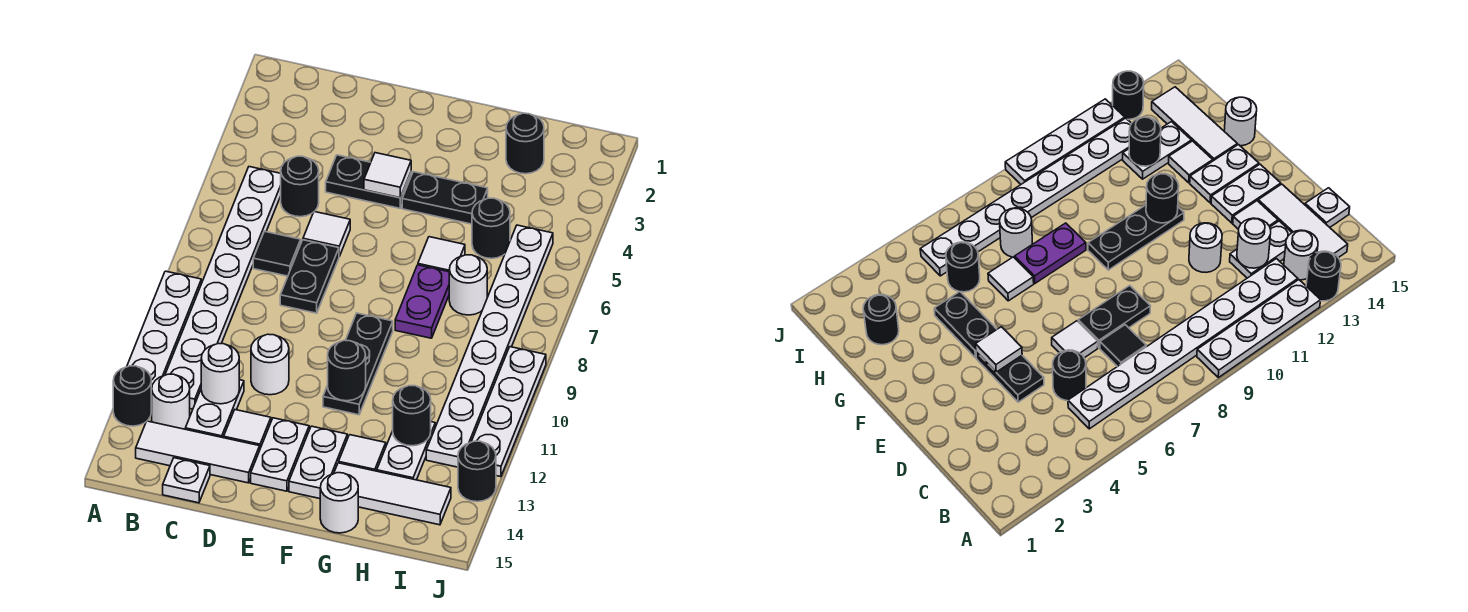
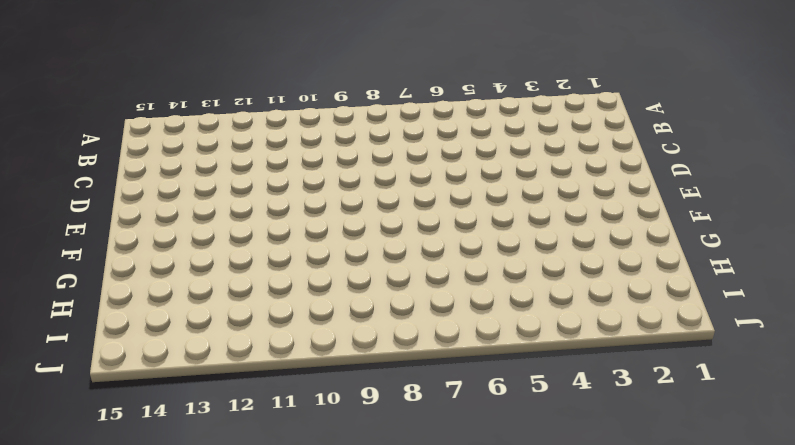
none -> white plate A9:A12 level 1
none -> black round brick A13 level 1
none -> white plate B5:B12 level 1
none -> white round brick B13 level 1

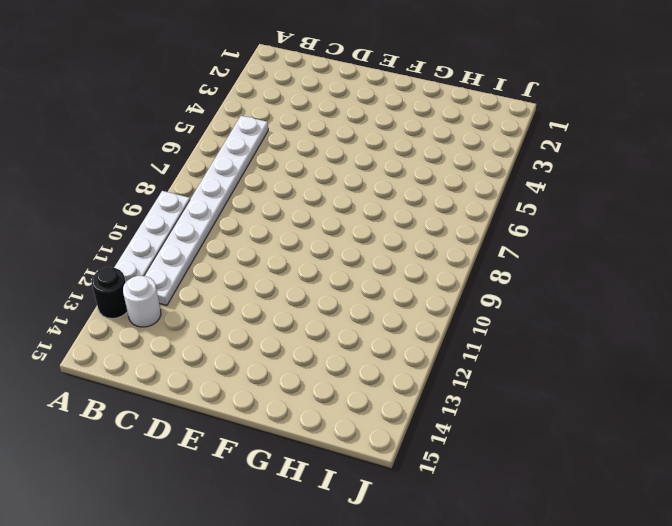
none -> white tile B14:D14 level 1
none -> black round brick C5 level 1
none -> black tile C7 level 1
none -> white plate C12:C13 level 1

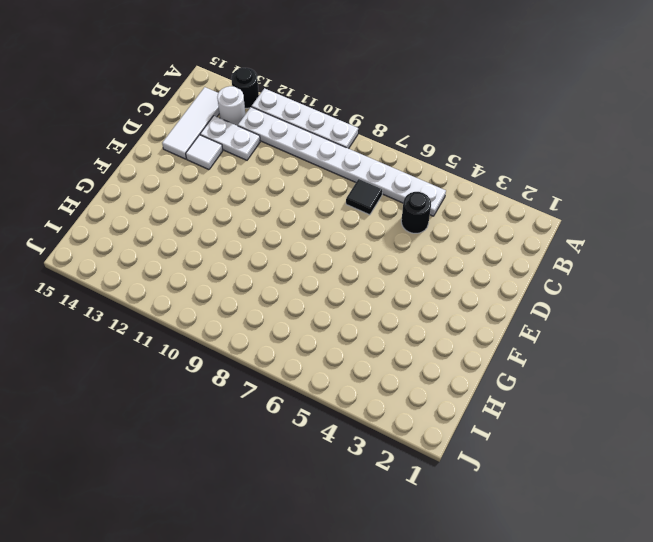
none -> white plate C15 level 1
none -> black plate D4:E4 level 1
none -> white tile D6 level 1
none -> black plate D7:D8 level 1

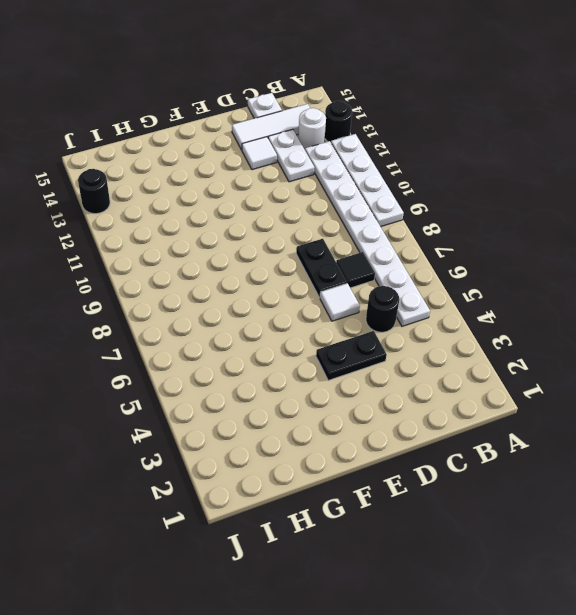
none -> white round brick D11 level 1
none -> white plate E13:E14 level 1
none -> black plate F4:G4 level 1
none -> black plate F9:F11 level 1

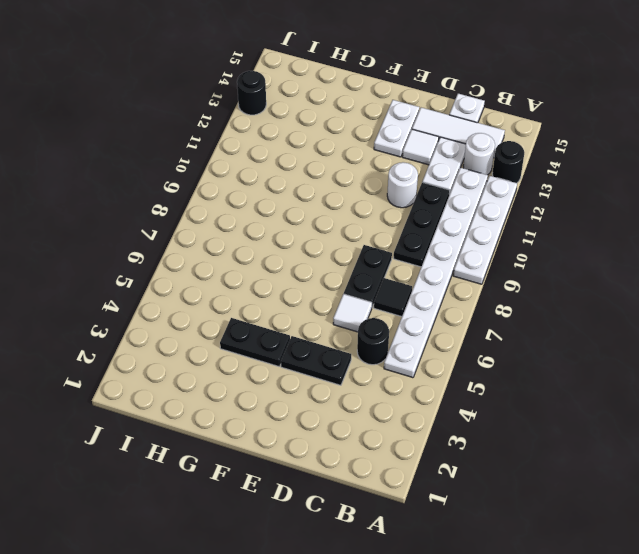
black plate C9:C11 level 1 -> black plate F9:F11 level 1
none -> white plate F13:F14 level 1
none -> white tile G6 level 1
none -> purple plate G7:G8 level 1
none -> white tile G13 level 1

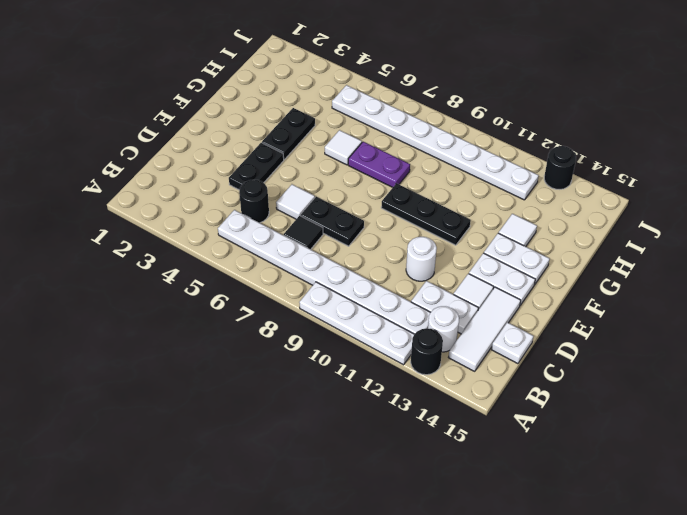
none -> white tile G14:I14 level 1
none -> white round brick G15 level 1
none -> black round brick H2 level 1
none -> black round brick H5 level 1

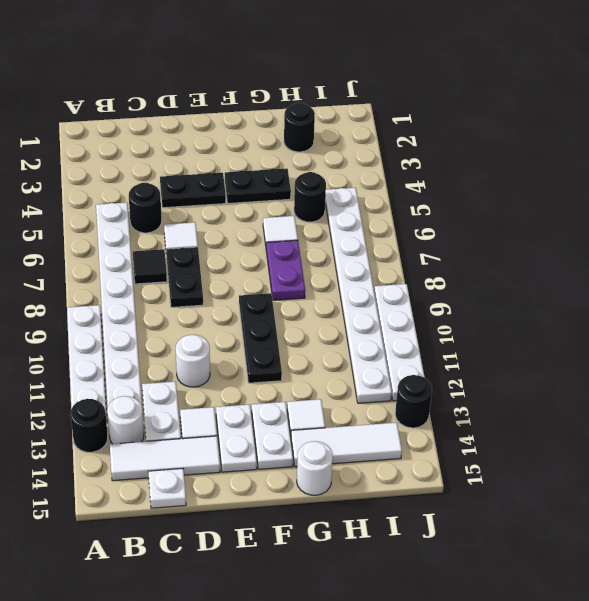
none -> white round brick H7 level 1
none -> white plate H12:H13 level 1
none -> white round brick C12 level 2
none -> white tile E4 level 2

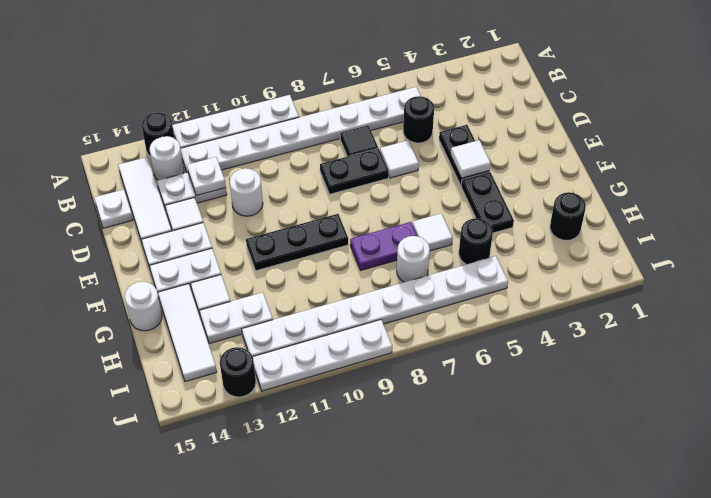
white plate C12 level 2 -> white round brick C12 level 2
none -> black round brick F11 level 2
none -> black round brick H12 level 2

